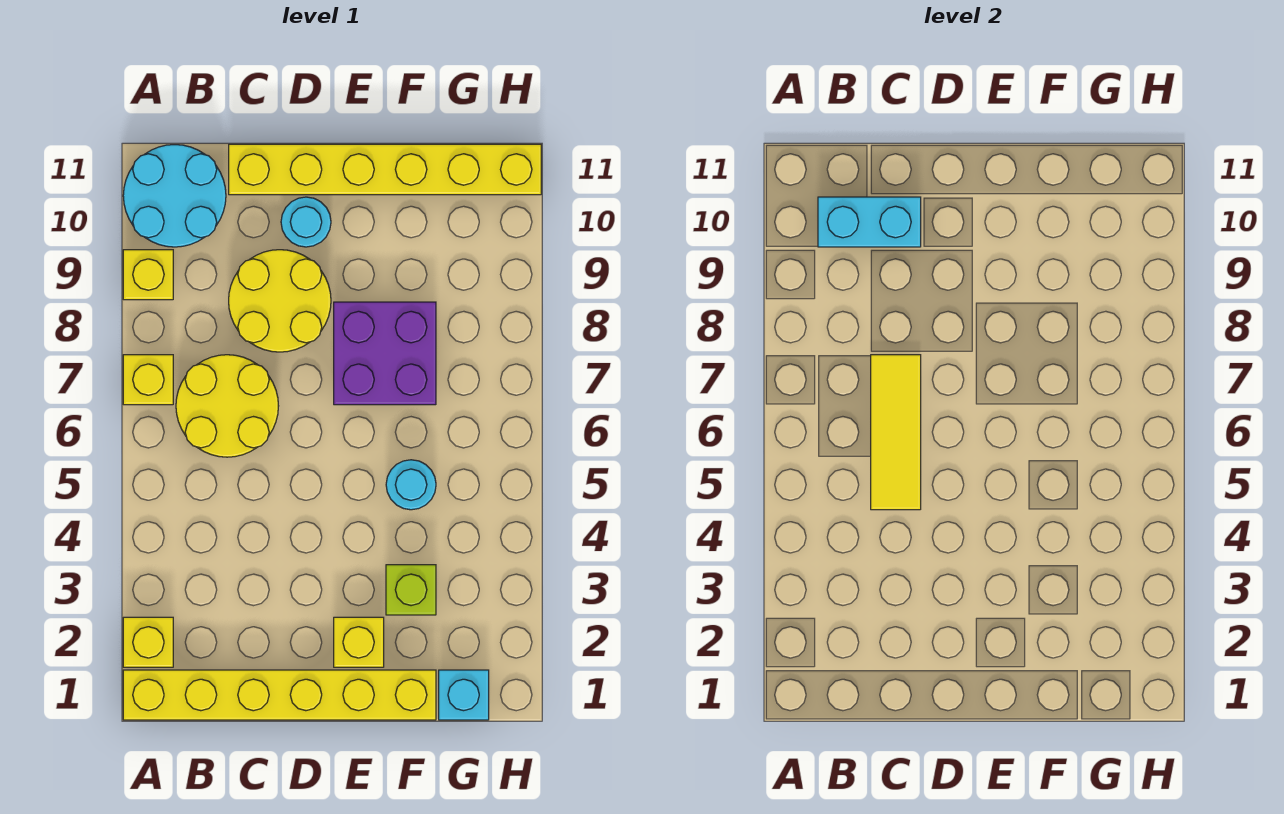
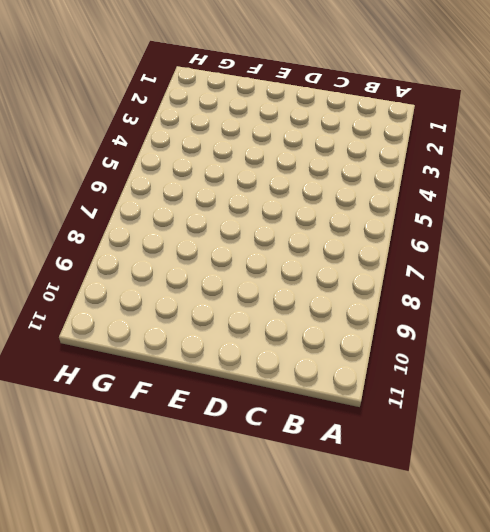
none -> yellow brick A1:F1 level 1
none -> yellow brick A2 level 1
none -> yellow brick A7 level 1

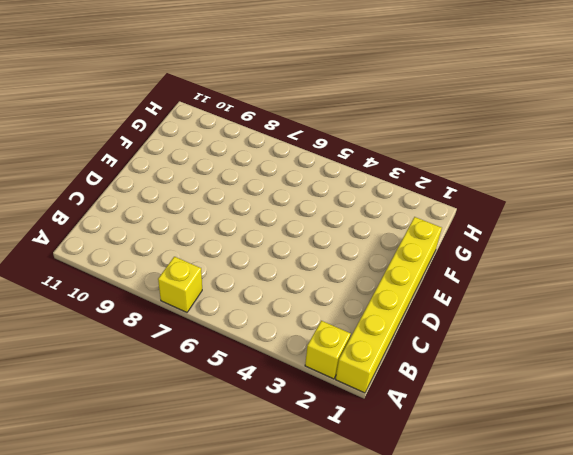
none -> yellow brick A9 level 1
none -> cyan round brick A10:B11 level 1
none -> yellow round brick B6:C7 level 1

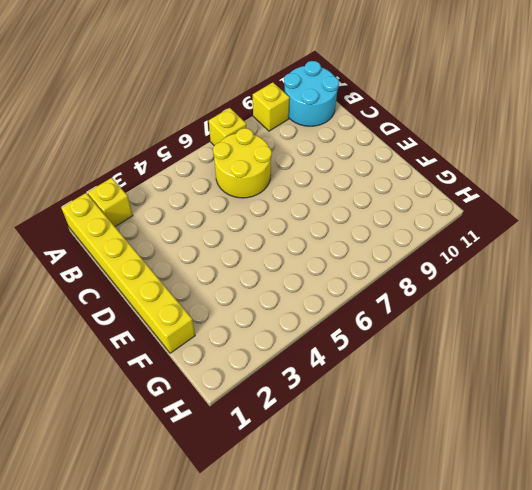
none -> yellow round brick C8:D9 level 1
none -> yellow brick C11:H11 level 1
none -> cyan round brick D10 level 1

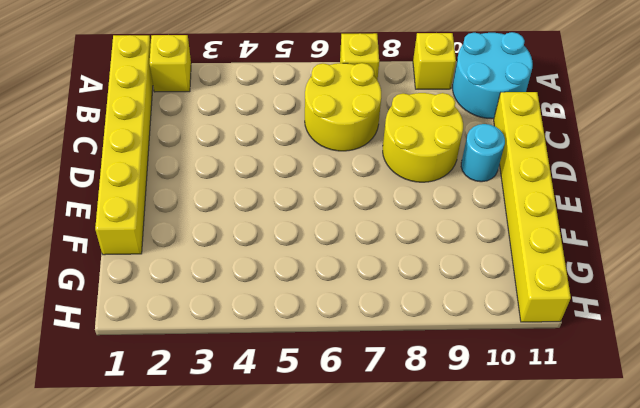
none -> yellow brick E2 level 1
none -> purple brick E7:F8 level 1
none -> lime brick F3 level 1

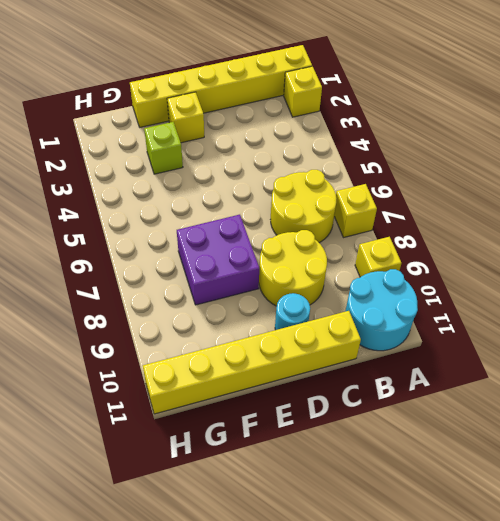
none -> cyan round brick F5 level 1
none -> cyan brick G1 level 1
none -> cyan brick B10:C10 level 2

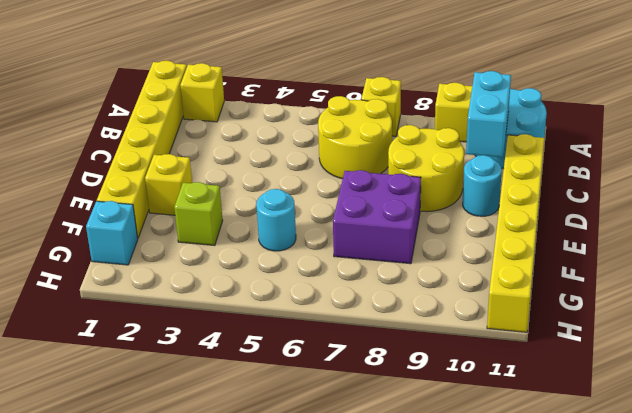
none -> yellow tile C5:C7 level 2

